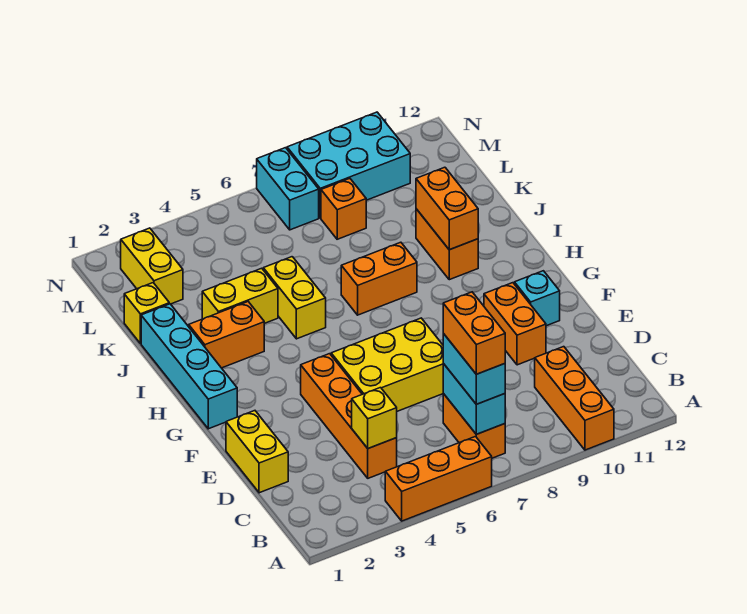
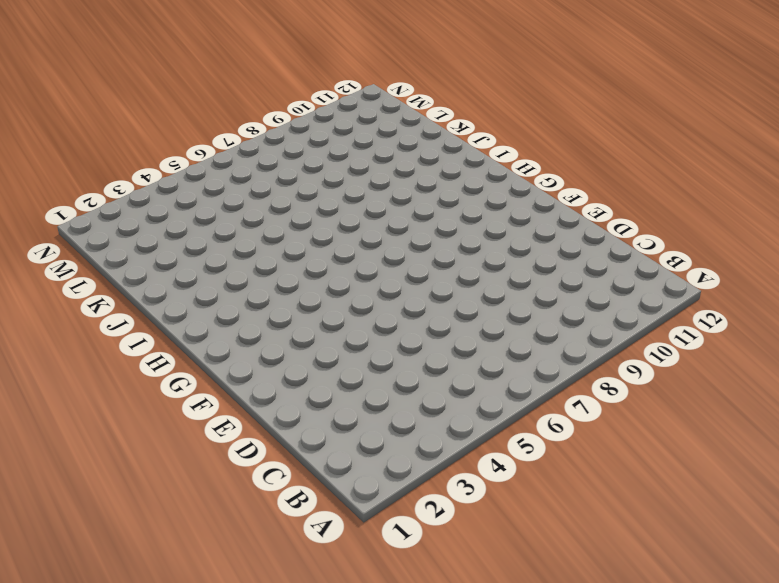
none -> orange brick A4:A6 level 1
none -> orange brick A10:C10 level 1
none -> orange brick B7:C7 level 1

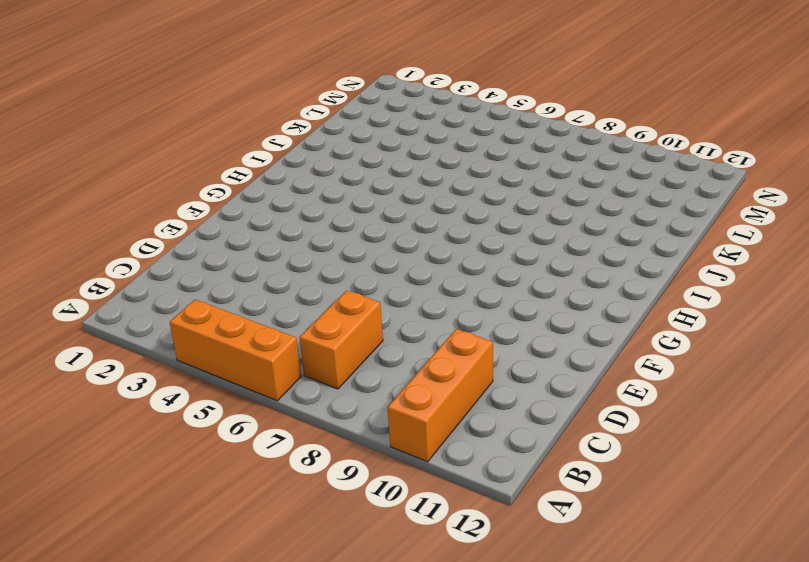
none -> orange brick C4:F4 level 1
none -> yellow brick D1:E1 level 1
none -> yellow brick E5:F7 level 1

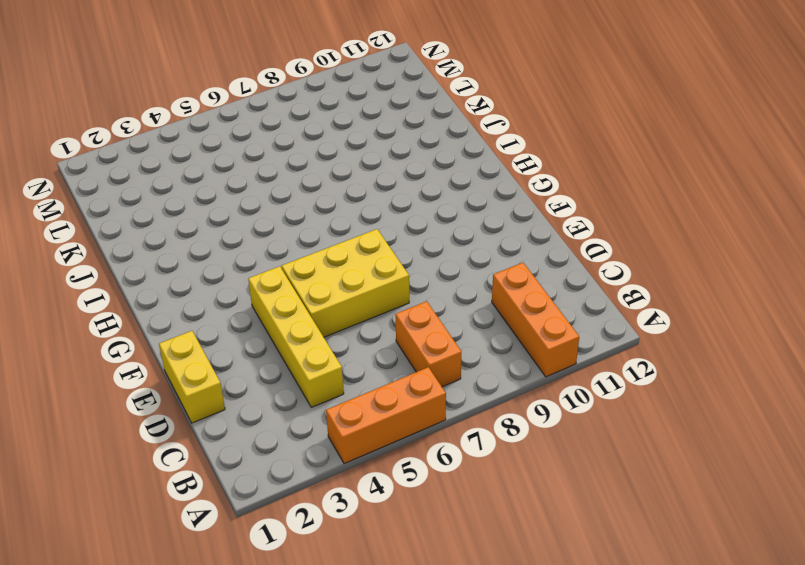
yellow brick C4:F4 level 1 -> orange brick C4:F4 level 1
none -> orange brick E10:F10 level 1
none -> cyan brick F11 level 1
none -> cyan brick G1:J1 level 1

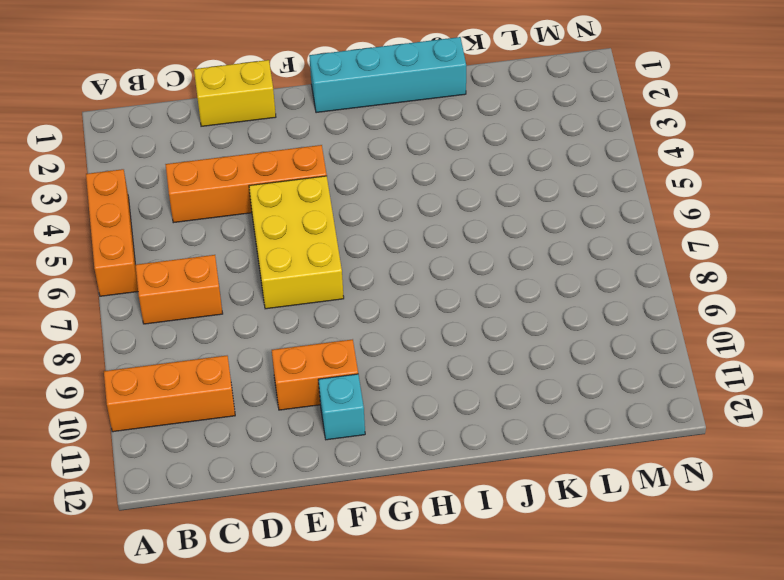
none -> orange brick I2:I3 level 1
none -> yellow brick I5:J5 level 1
none -> orange brick I7:I8 level 1

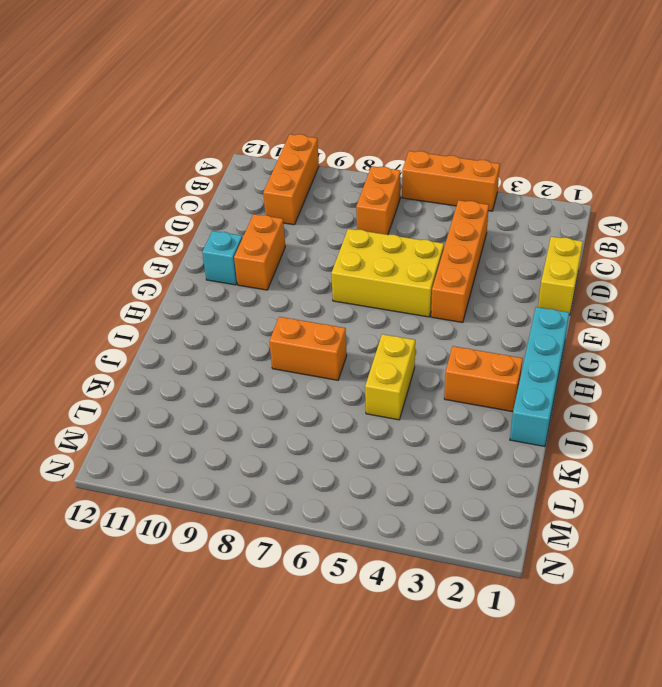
none -> orange brick I10:J10 level 1
none -> yellow brick J3:J4 level 1
none -> yellow brick K1 level 1

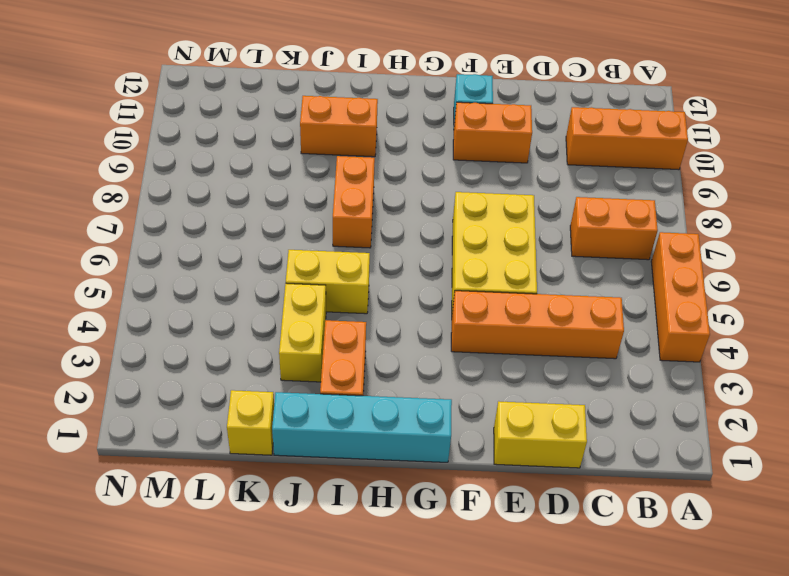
none -> yellow brick L2:M2 level 1
none -> orange brick L8 level 1
none -> cyan brick M7:N7 level 1

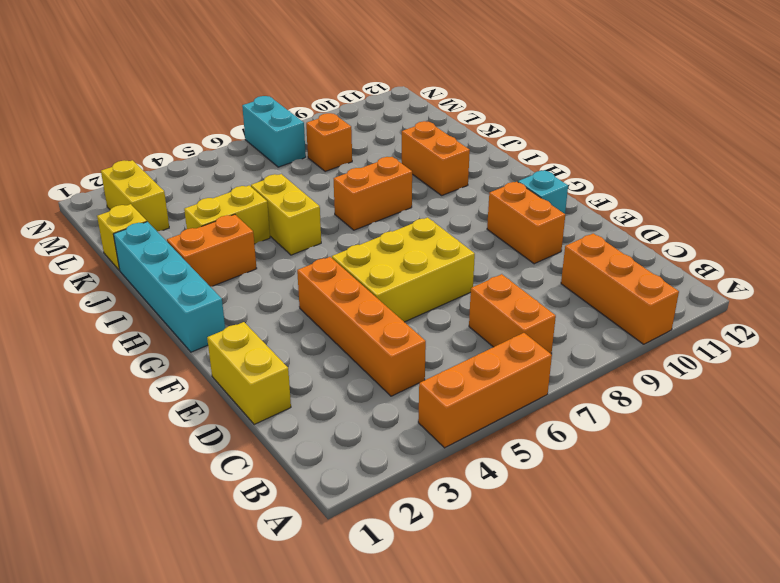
none -> cyan brick M8:N10 level 1
none -> cyan brick B7:C7 level 2
none -> yellow brick C4 level 2

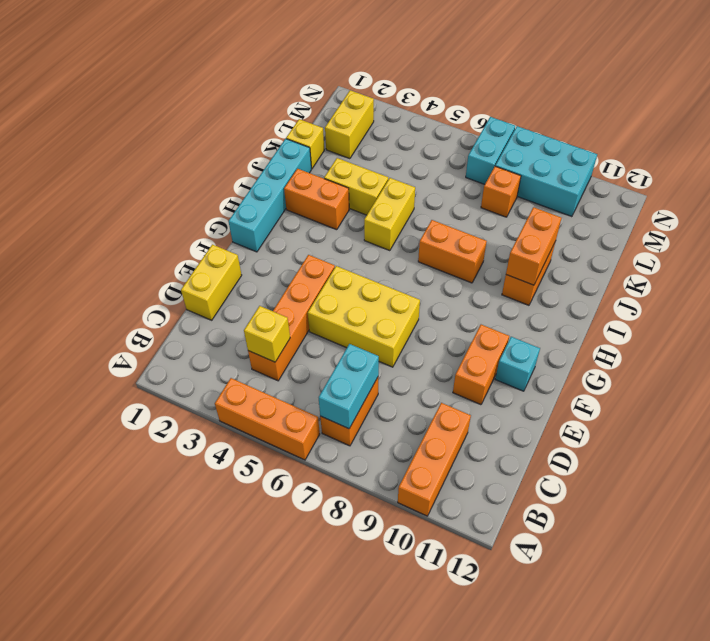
none -> cyan brick B7:C7 level 3
none -> orange brick B7:C7 level 4

